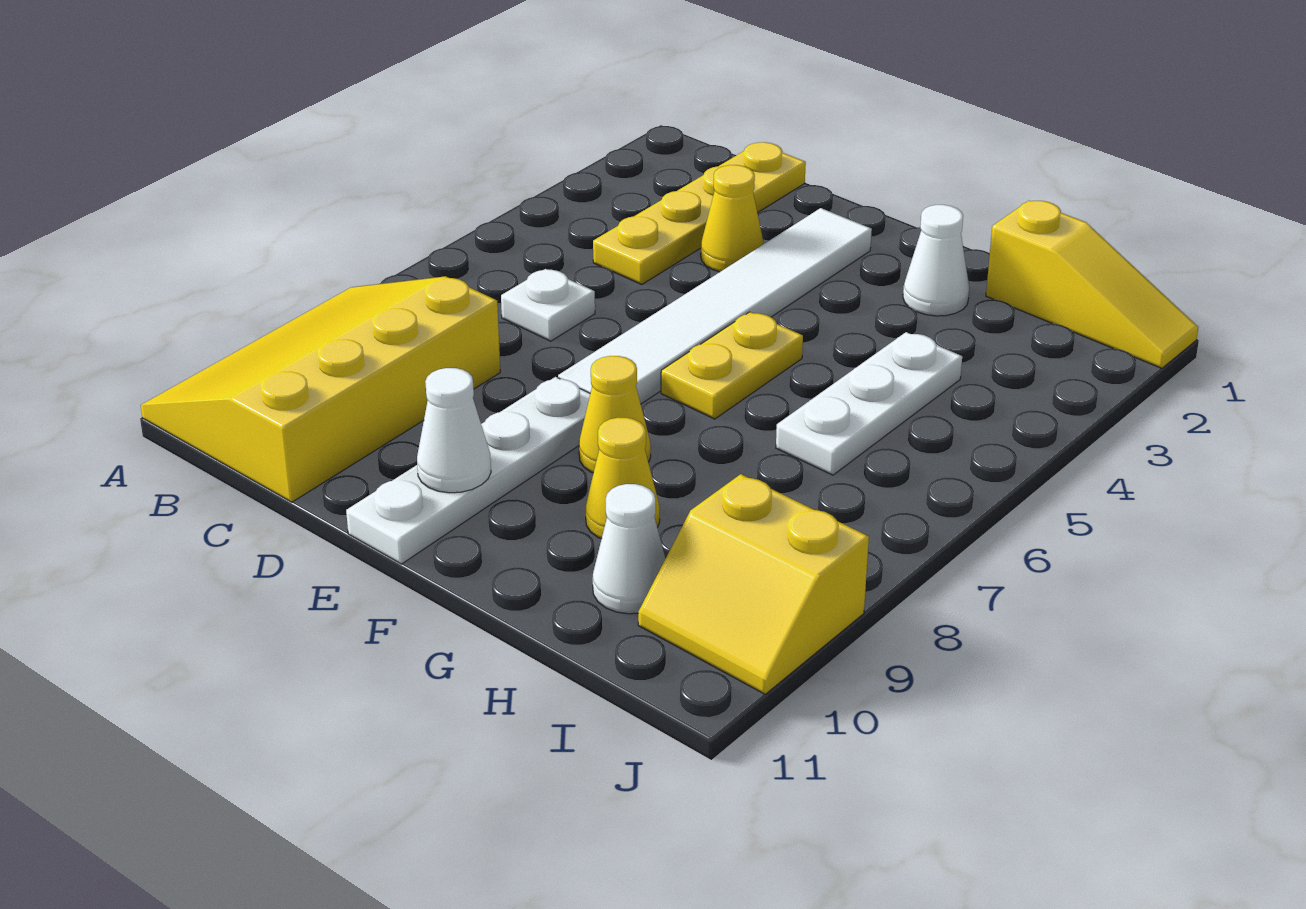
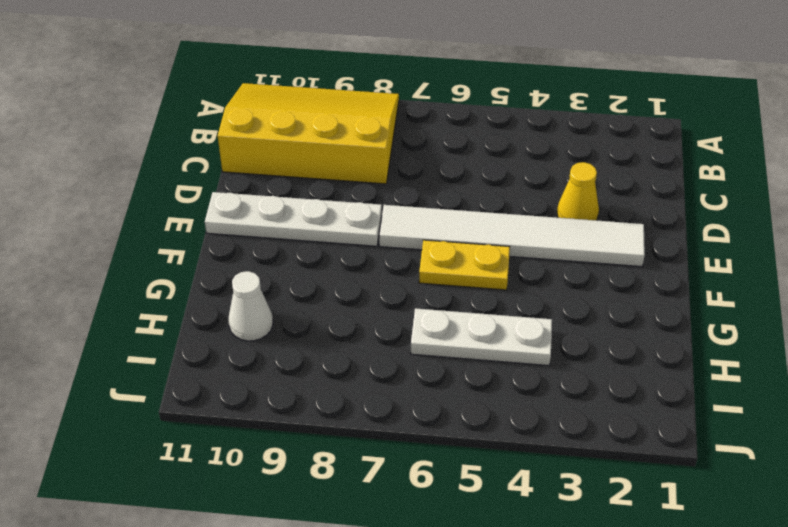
none -> yellow plate C1:C4 level 1
none -> white plate C6 level 1
none -> yellow cone F8 level 1

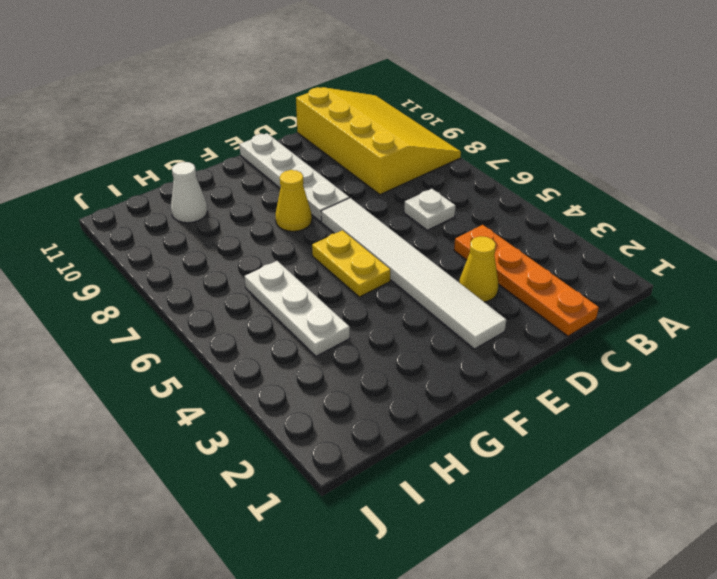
orange plate C1:C4 level 1 -> yellow plate C1:C4 level 1
none -> white cone G2 level 1
none -> yellow cone G9 level 1
none -> yellow slope H1:J1 level 1 top H

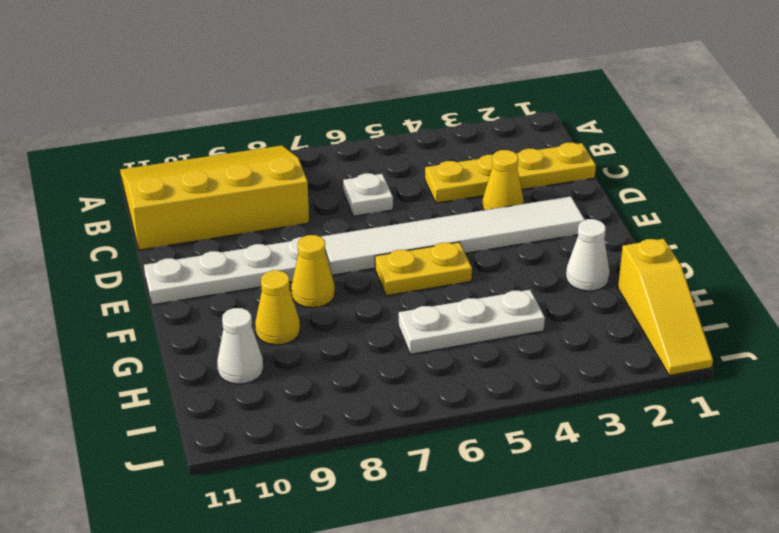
none -> yellow slope I9:J10 level 1 top 9
none -> white cone E10 level 2

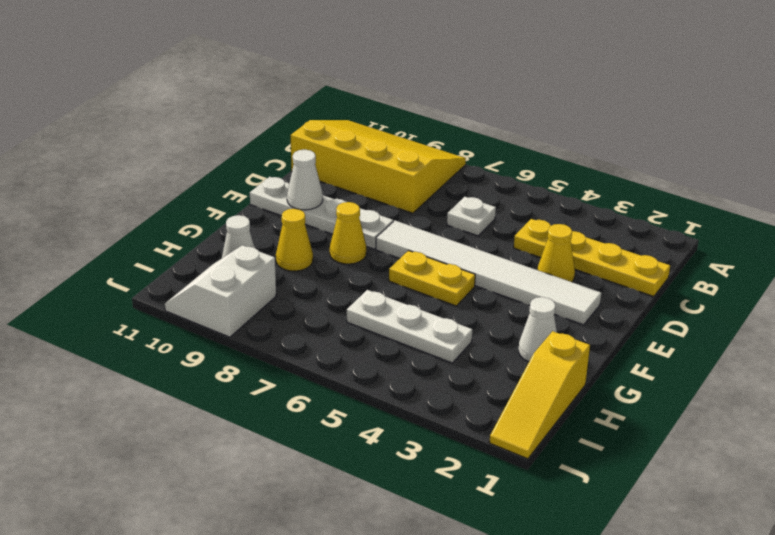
white slope I9:J10 level 1 top 9 -> yellow slope I9:J10 level 1 top 9

